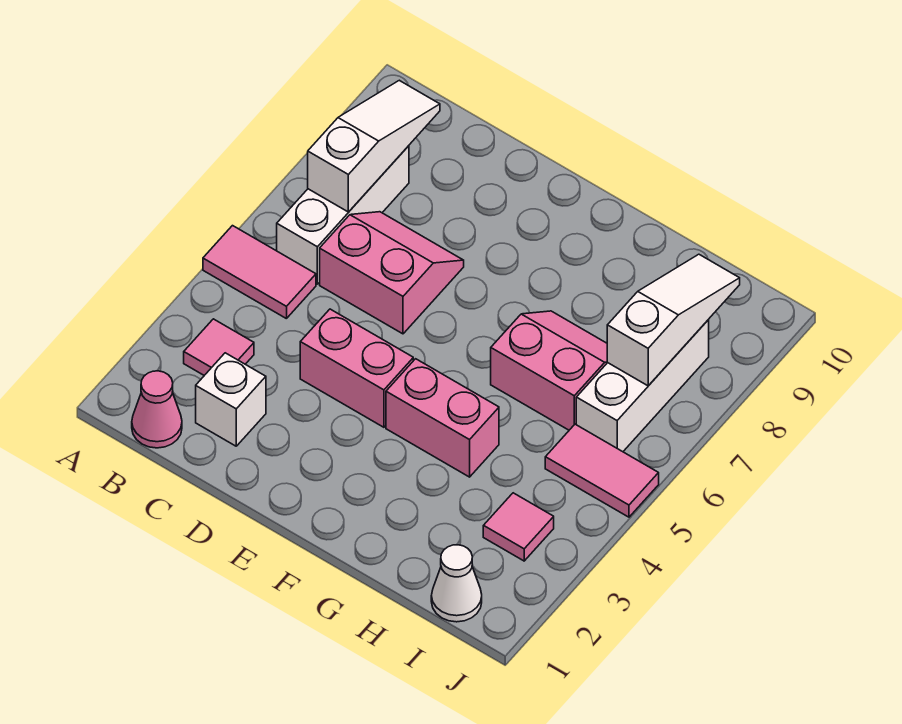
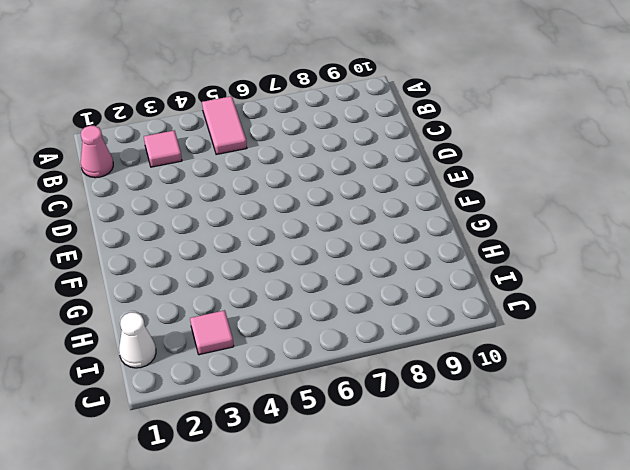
none -> white brick B6:B8 level 1
none -> white brick C2 level 1
none -> pink slope C6:D7 level 1 top 6

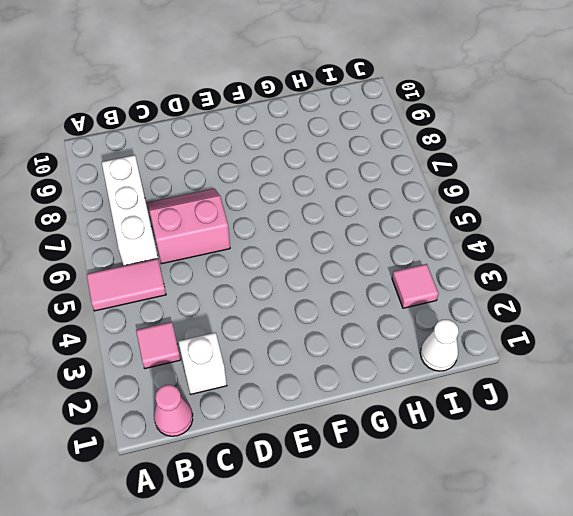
none -> pink brick D4:E4 level 1
none -> pink brick F4:G4 level 1
none -> pink slope G6:H7 level 1 top 6

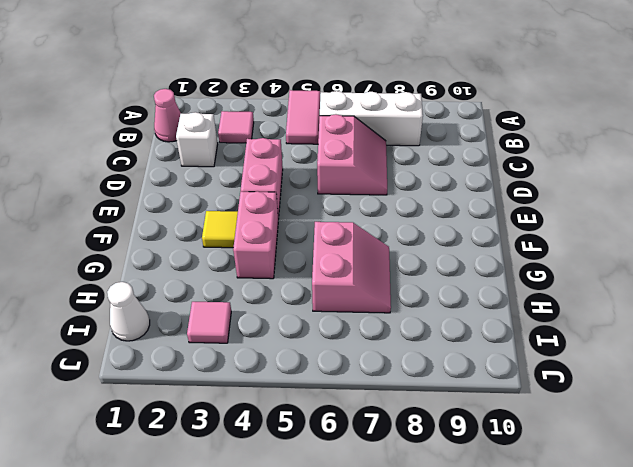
yellow tile F3 level 1 -> none
none -> pink tile I5:J5 level 1
none -> white brick I6:I8 level 1
none -> white slope B7:B9 level 2 top 7

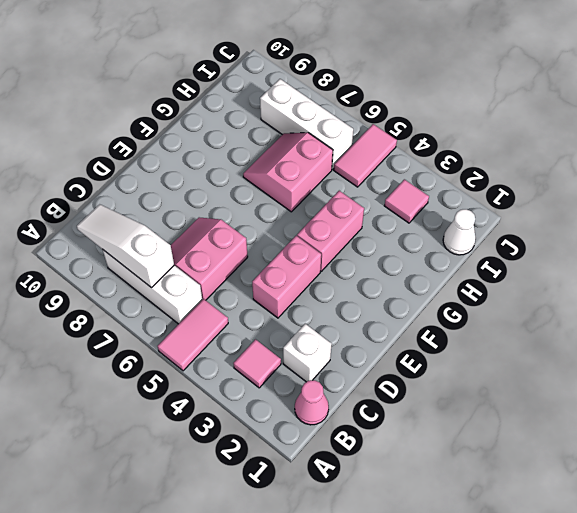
none -> white slope I7:I9 level 2 top 7

